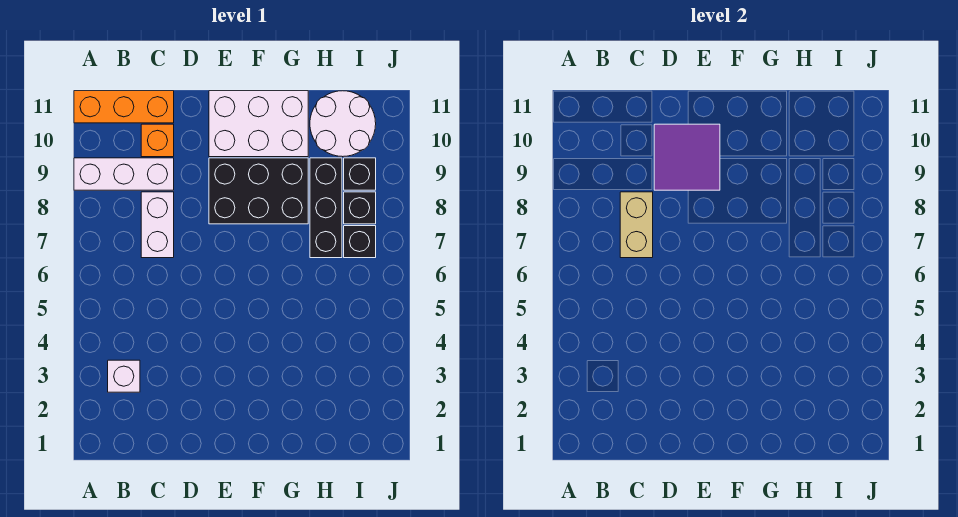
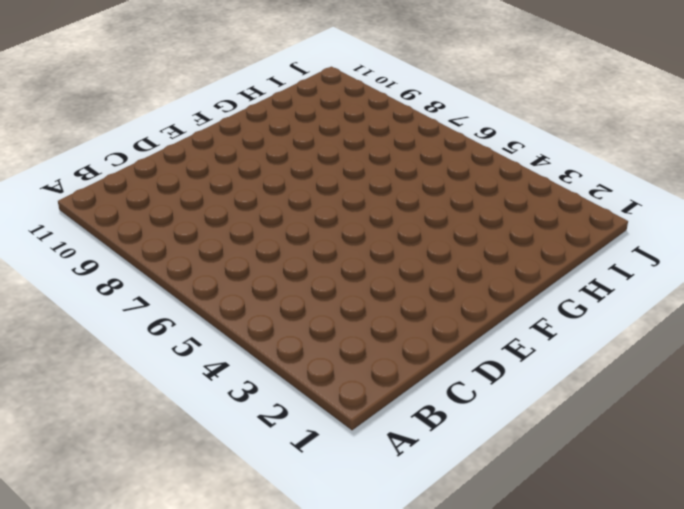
none -> white brick A9:C9 level 1
none -> orange brick A11:C11 level 1
none -> white brick B3 level 1

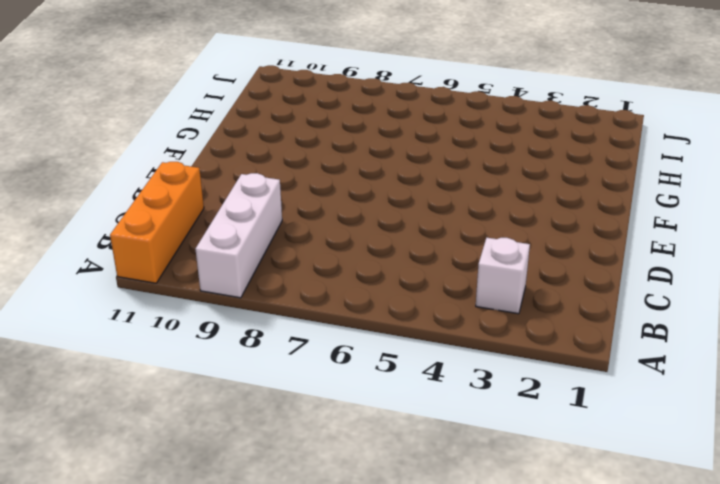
none -> white brick C7:C8 level 1
none -> orange brick C10 level 1
none -> black brick E8:G9 level 1

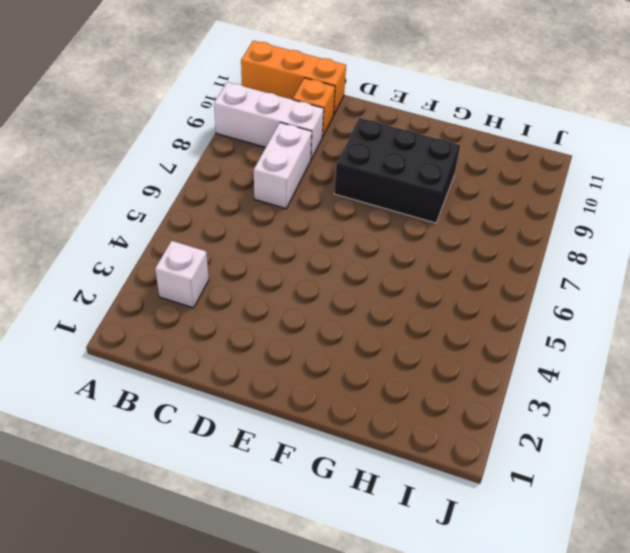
none -> white brick E10:G11 level 1
none -> black brick H7:H9 level 1
none -> white round brick H10:I11 level 1

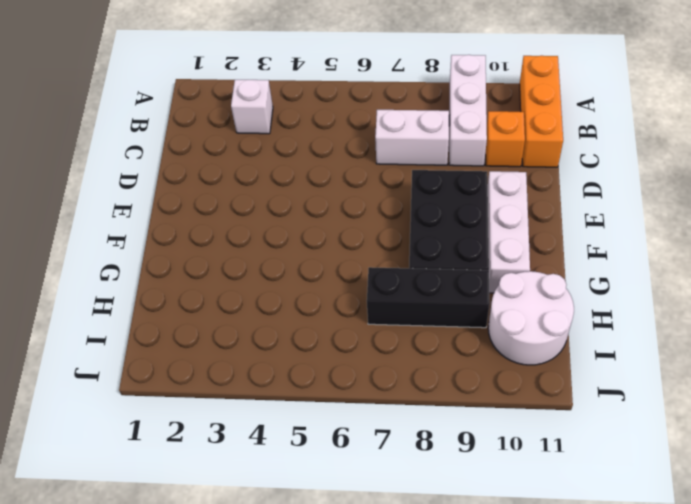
white brick E10:G10 level 1 -> white brick E10:G11 level 1
none -> black brick I7 level 1
none -> black brick I8 level 1
none -> black brick I9 level 1

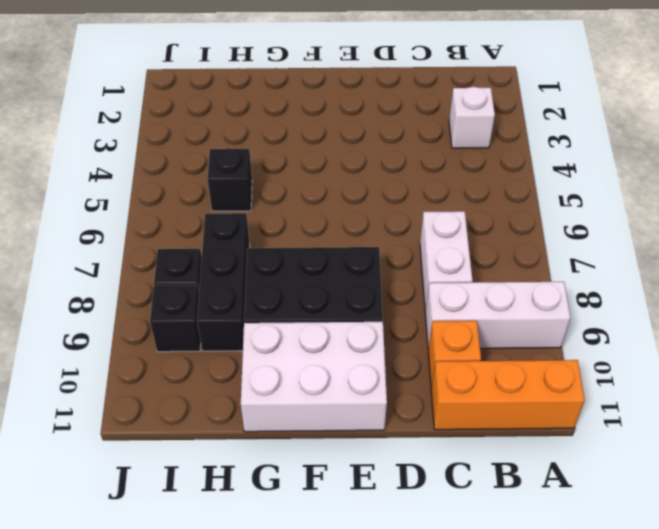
black brick H5 level 1 -> black brick I7 level 1
none -> white round brick H10:I11 level 1
none -> tan brick C7:C8 level 2
none -> purple tile D9:E10 level 2

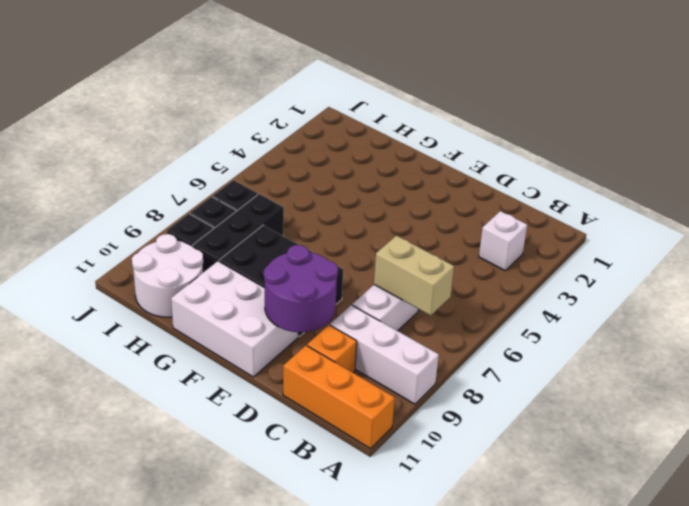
tan brick B7:C7 level 2 -> tan brick C7:C8 level 2
purple round brick D9:E10 level 2 -> purple tile D9:E10 level 2

